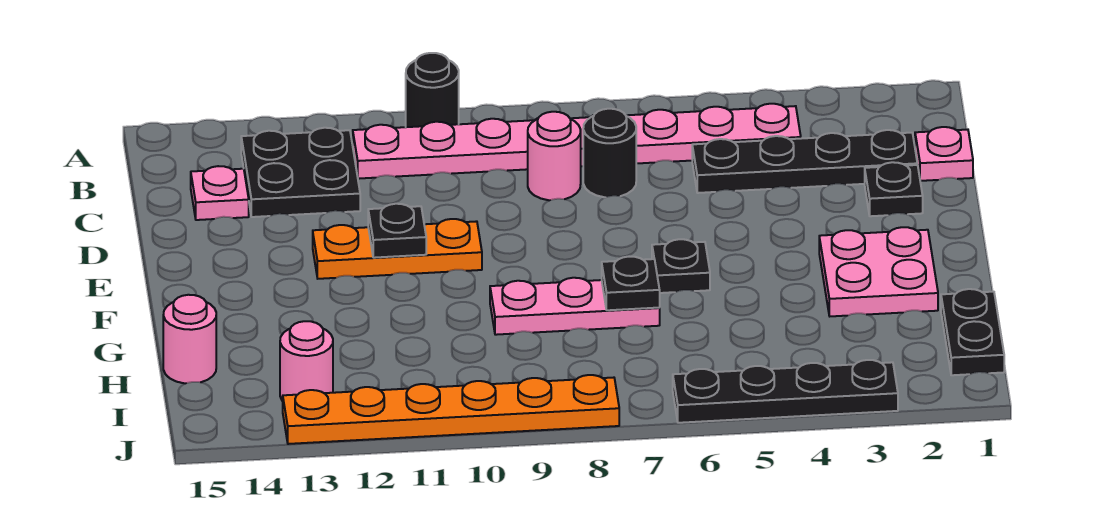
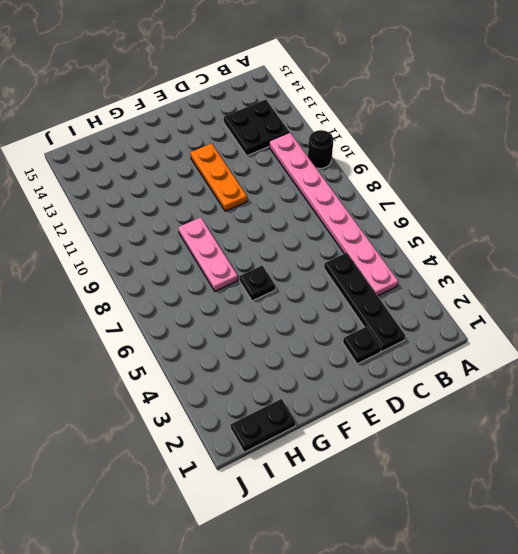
none -> pink plate C1 level 1
none -> black round brick C7 level 1
none -> pink round brick C8 level 1

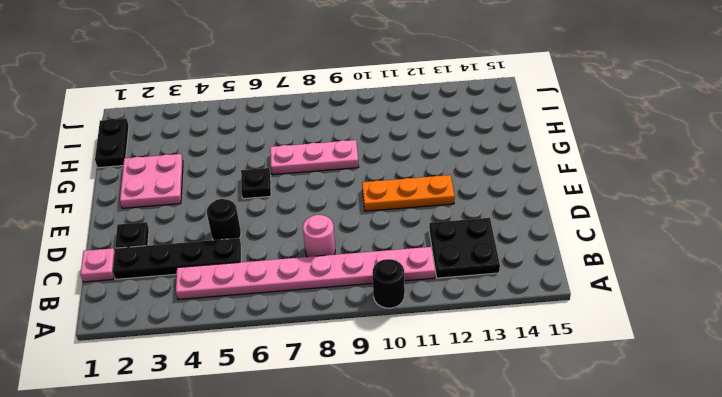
black round brick D5 level 1 -> black round brick C7 level 1
none -> pink plate C14 level 1
none -> pink round brick H15 level 1
none -> pink round brick I13 level 1

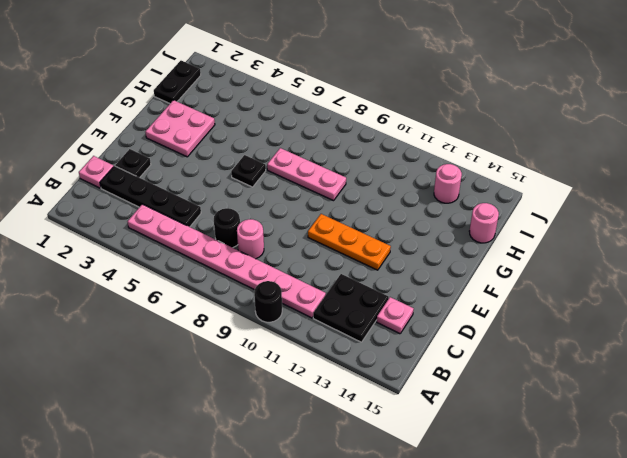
none -> black plate J3:J6 level 1
none -> orange plate J8:J13 level 1
none -> black plate E11 level 2

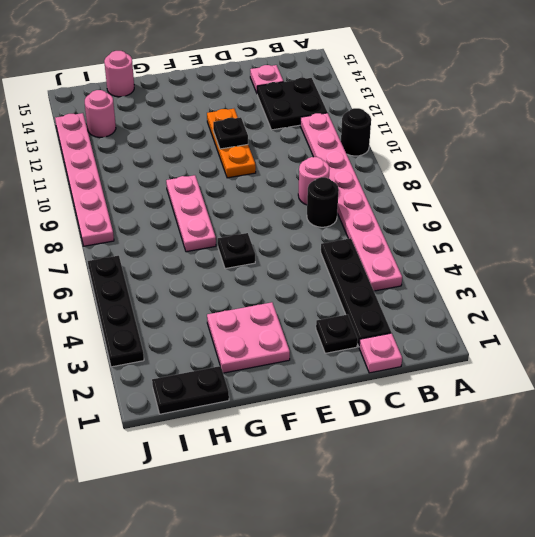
pink plate J8:J13 level 1 -> orange plate J8:J13 level 1
none -> black plate G7 level 2

